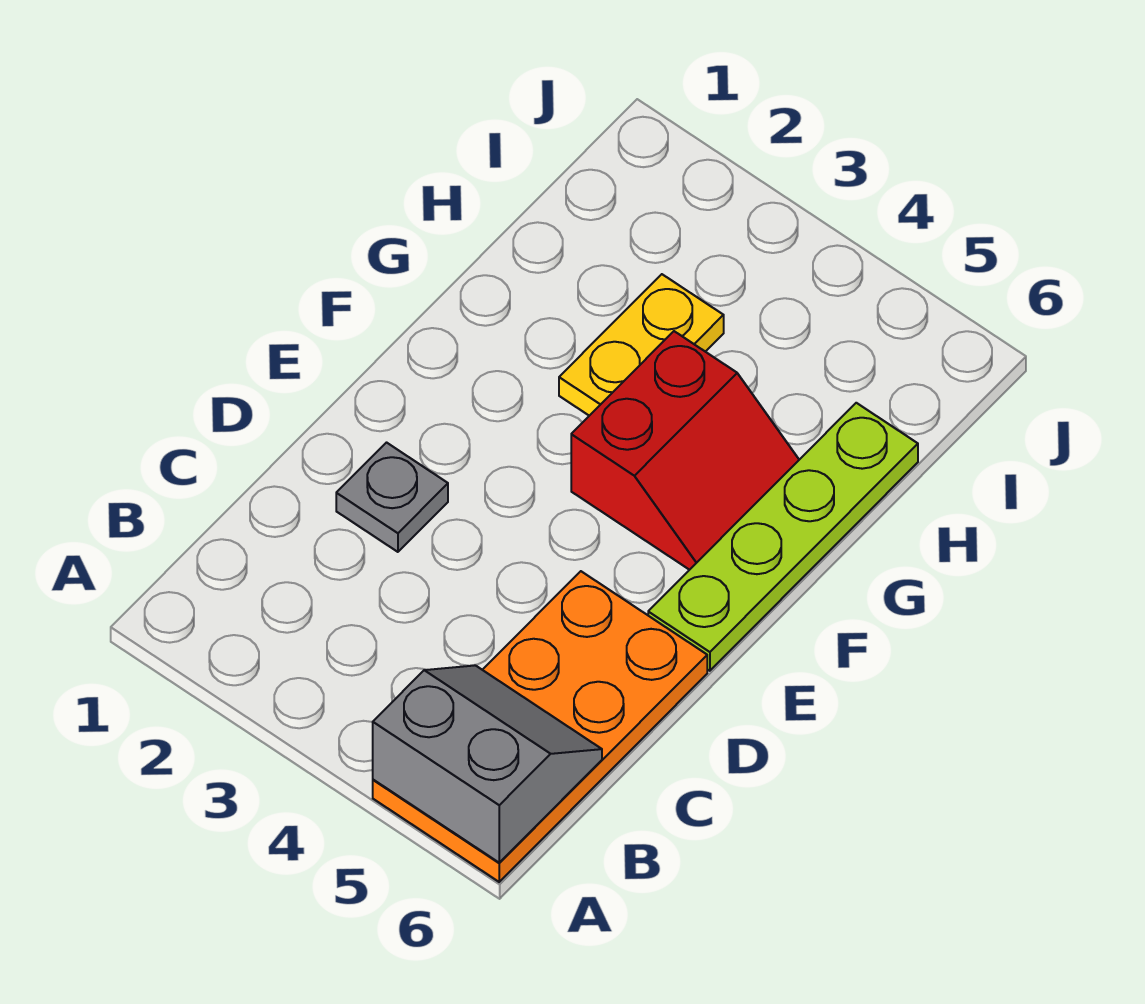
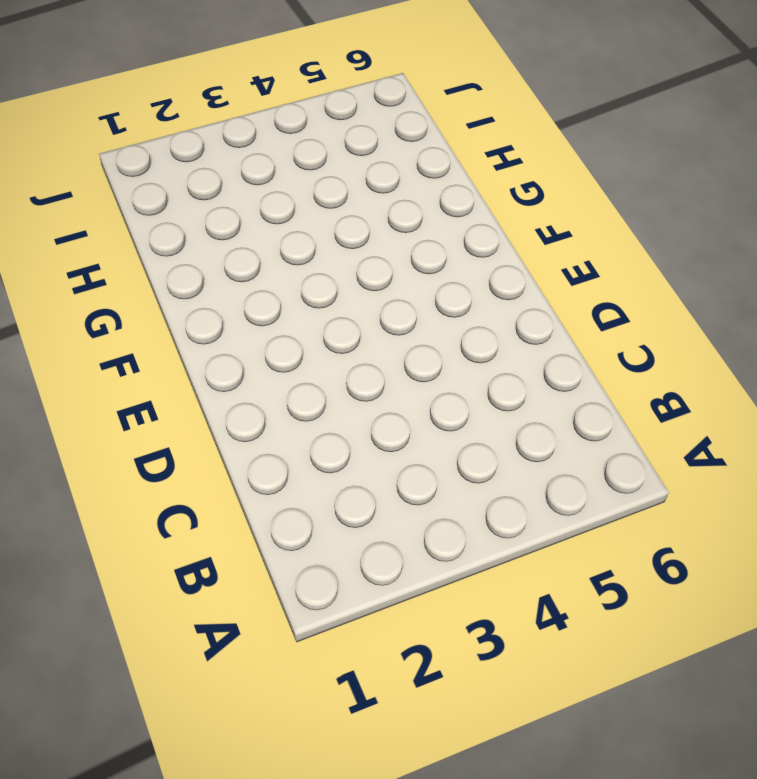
none -> orange plate A5:D6 level 1
none -> grey plate D2 level 1

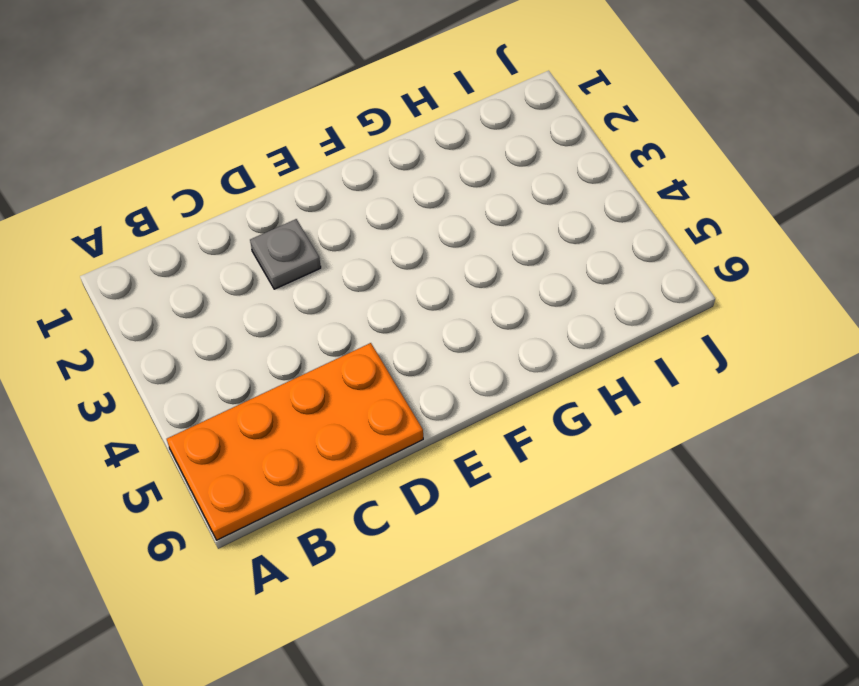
none -> lime plate E6:H6 level 1
none -> red slope F4:G5 level 1 top 4

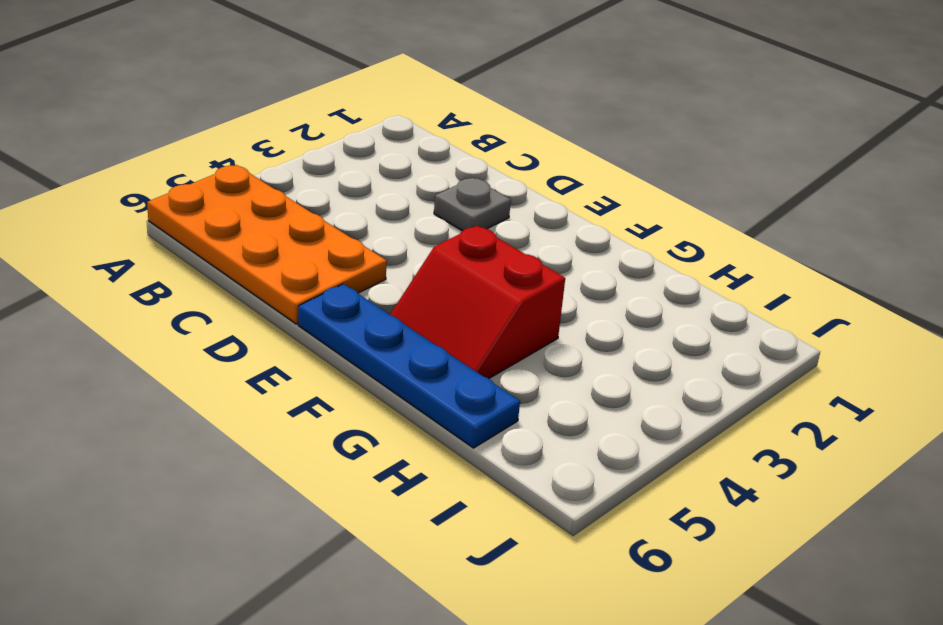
blue plate E6:H6 level 1 -> lime plate E6:H6 level 1
none -> yellow plate G3:H3 level 1
none -> grey slope A5:B6 level 2 top A

